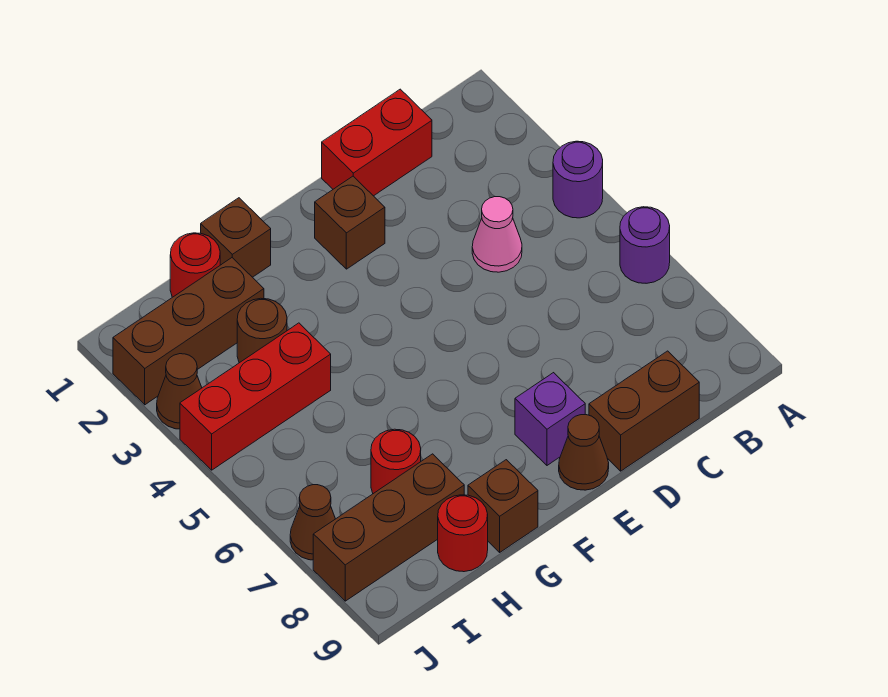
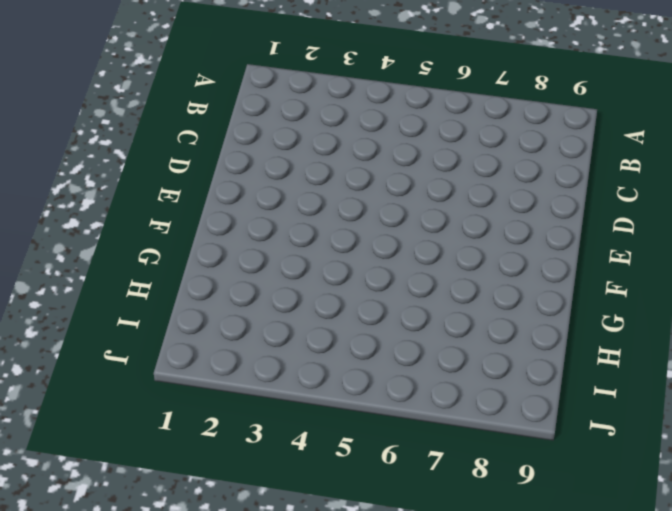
none -> purple round brick A4 level 1
none -> purple round brick A6 level 1
none -> red brick C1:D1 level 1

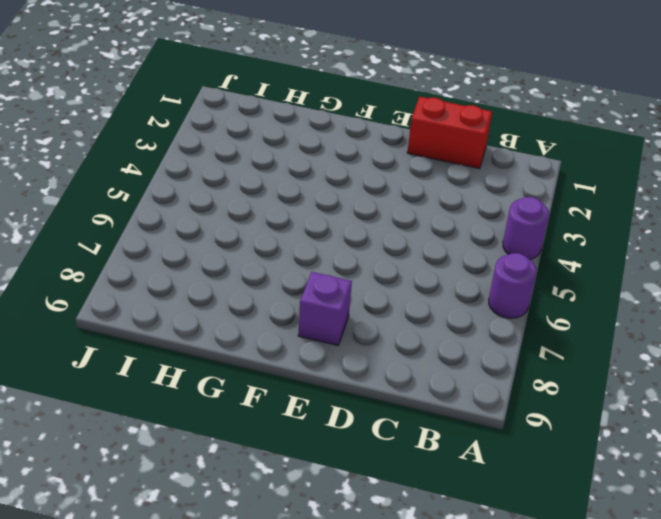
none -> pink cone C4 level 1
none -> brown brick C9:D9 level 1
none -> brown brick E2 level 1

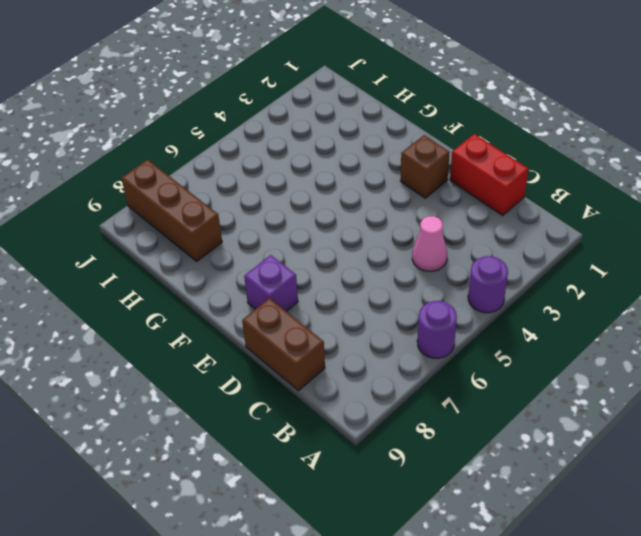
none -> brown cone E9 level 1
none -> brown brick G1 level 1
none -> brown brick G9 level 1

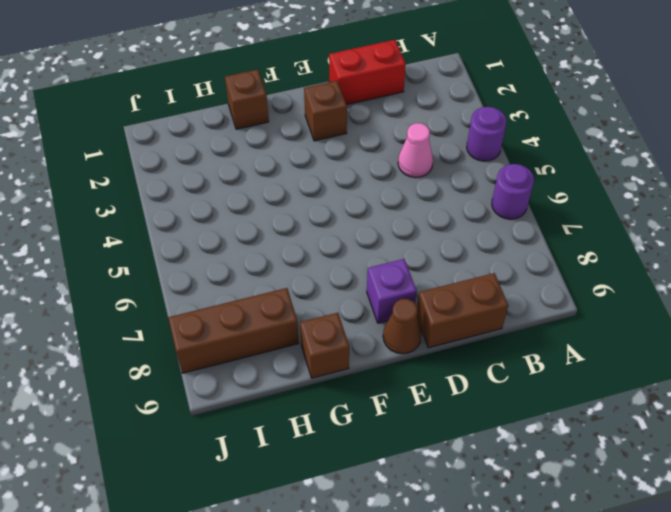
none -> red round brick H1 level 1
none -> brown brick H2:J2 level 1
none -> brown round brick H3 level 1

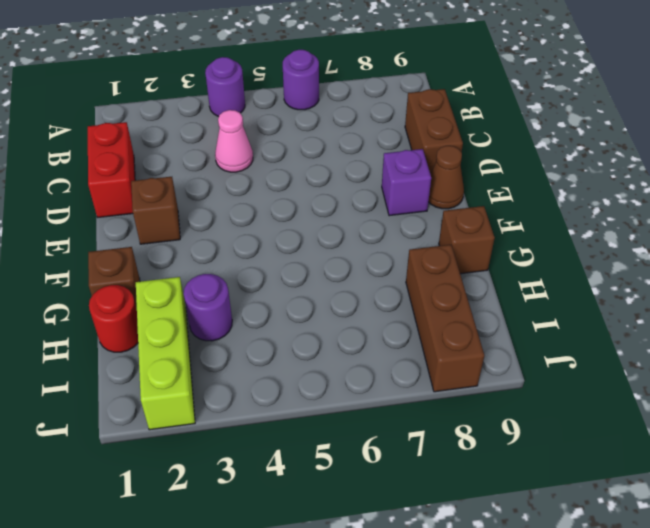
lime brick H2:J2 level 1 -> brown brick H2:J2 level 1
purple round brick H3 level 1 -> brown round brick H3 level 1
none -> red brick H4:J4 level 1
none -> red round brick H7 level 1
none -> red round brick H9 level 1

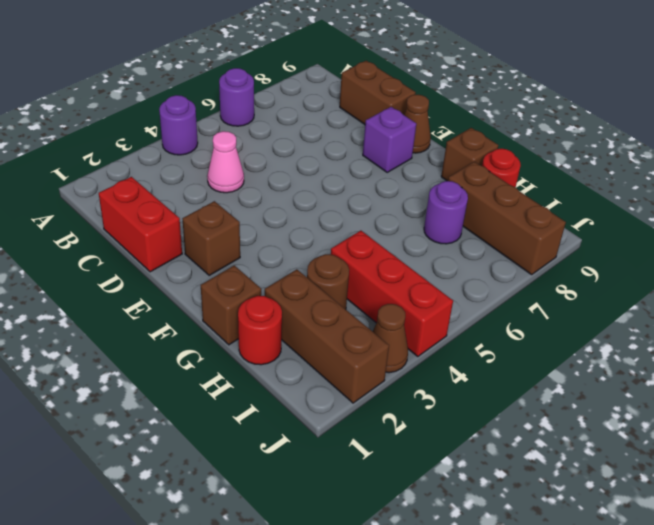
purple round brick H7 level 1 -> red round brick H7 level 1
none -> brown cone J7 level 1

